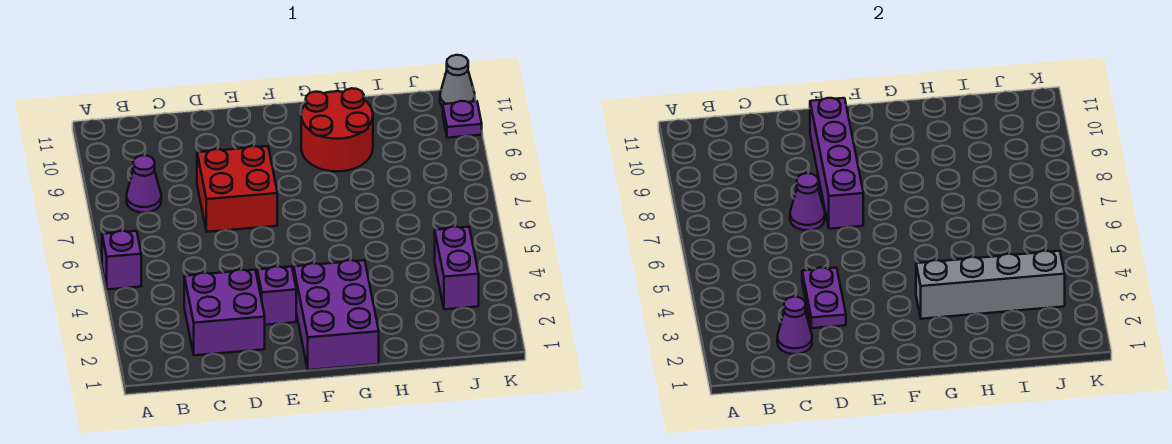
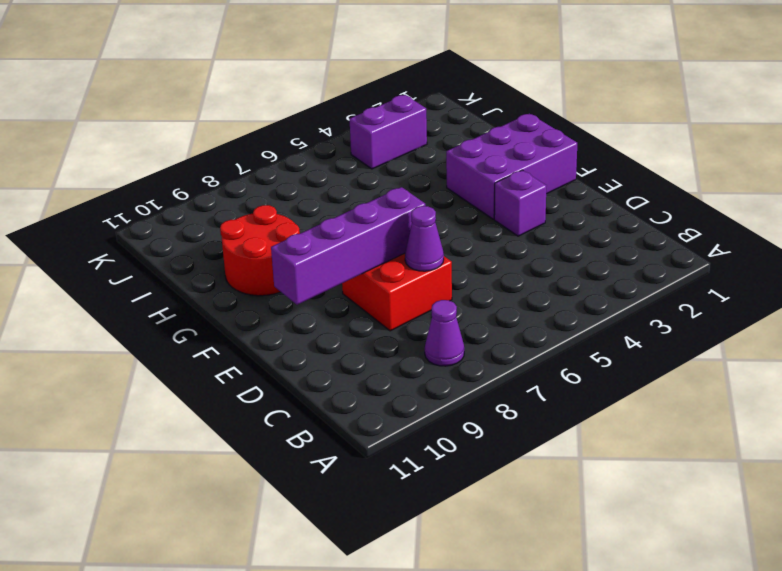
none -> purple brick A5 level 1
none -> purple brick C2:D3 level 1
none -> purple plate K10 level 1

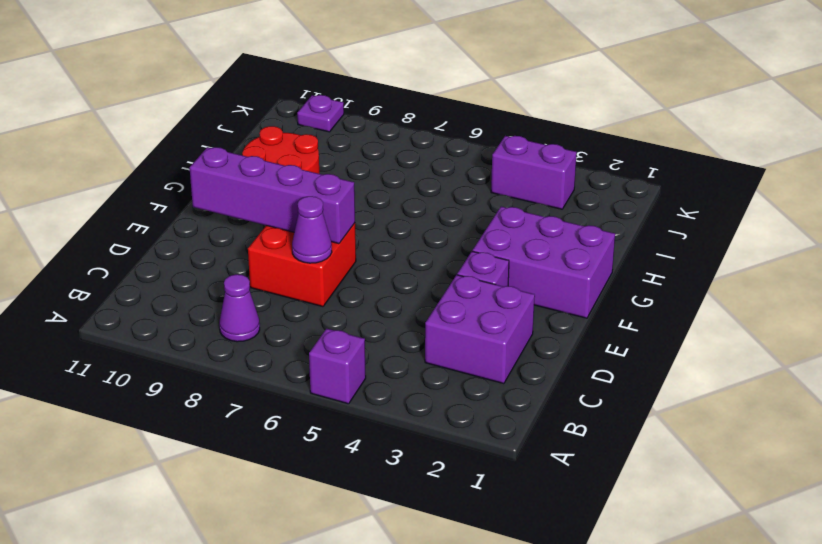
none -> grey cone K11 level 1
none -> purple cone C2 level 2
none -> purple plate D3:D4 level 2

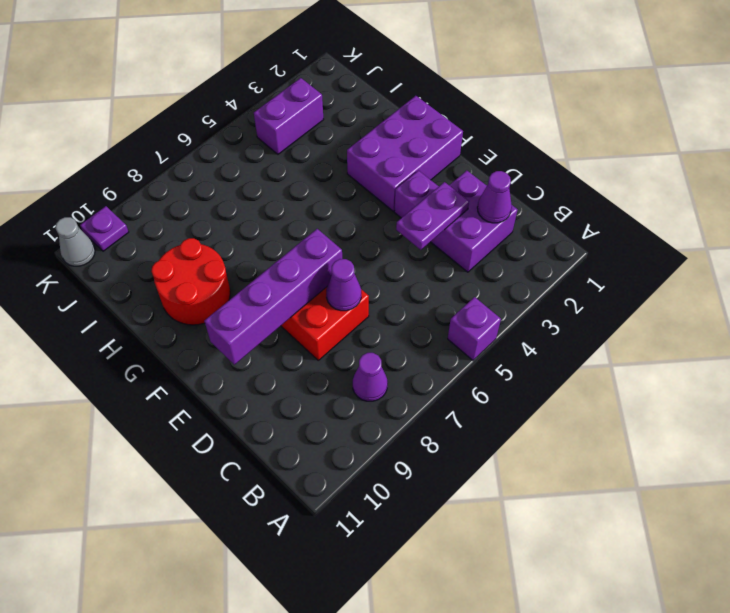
none -> grey brick G3:J3 level 2

